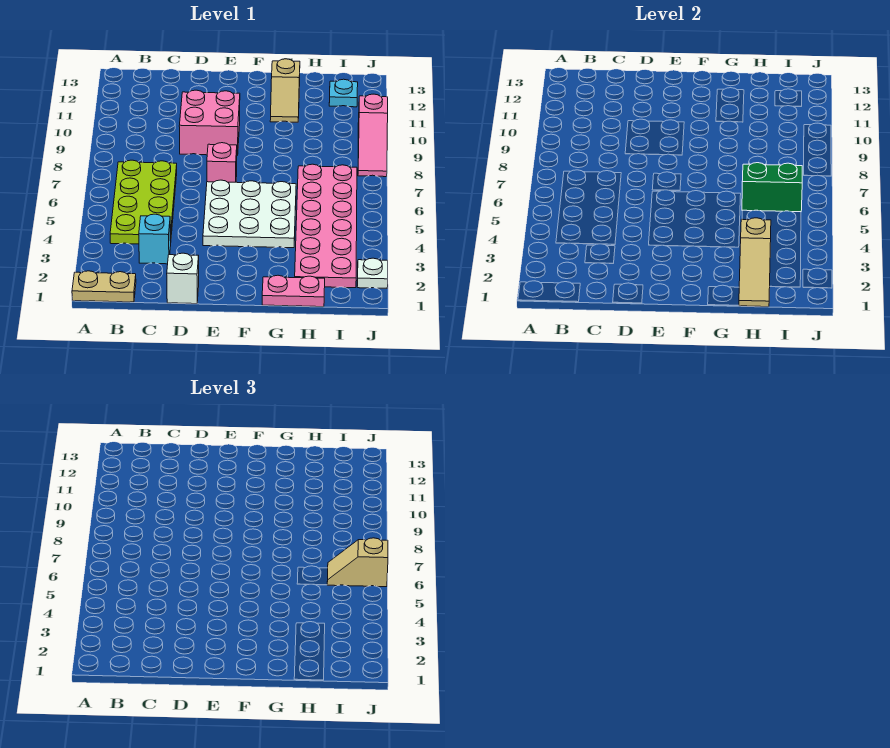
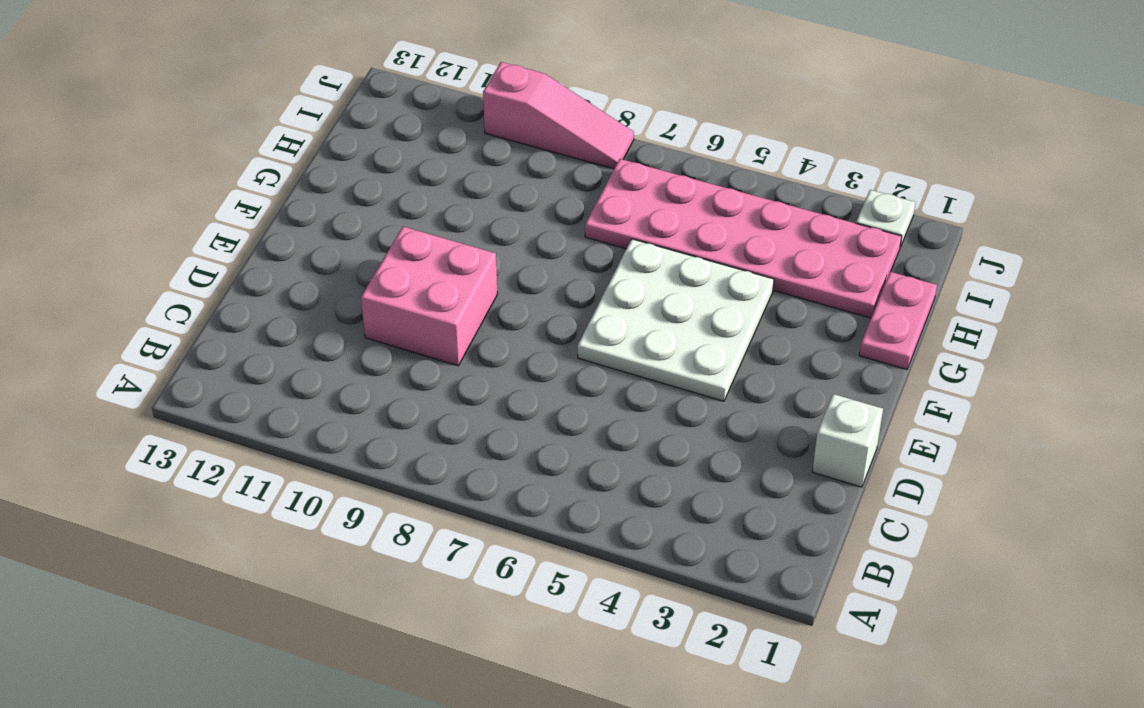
none -> tan plate A1:B1 level 1
none -> lime plate B4:C7 level 1
none -> cyan brick C3 level 1

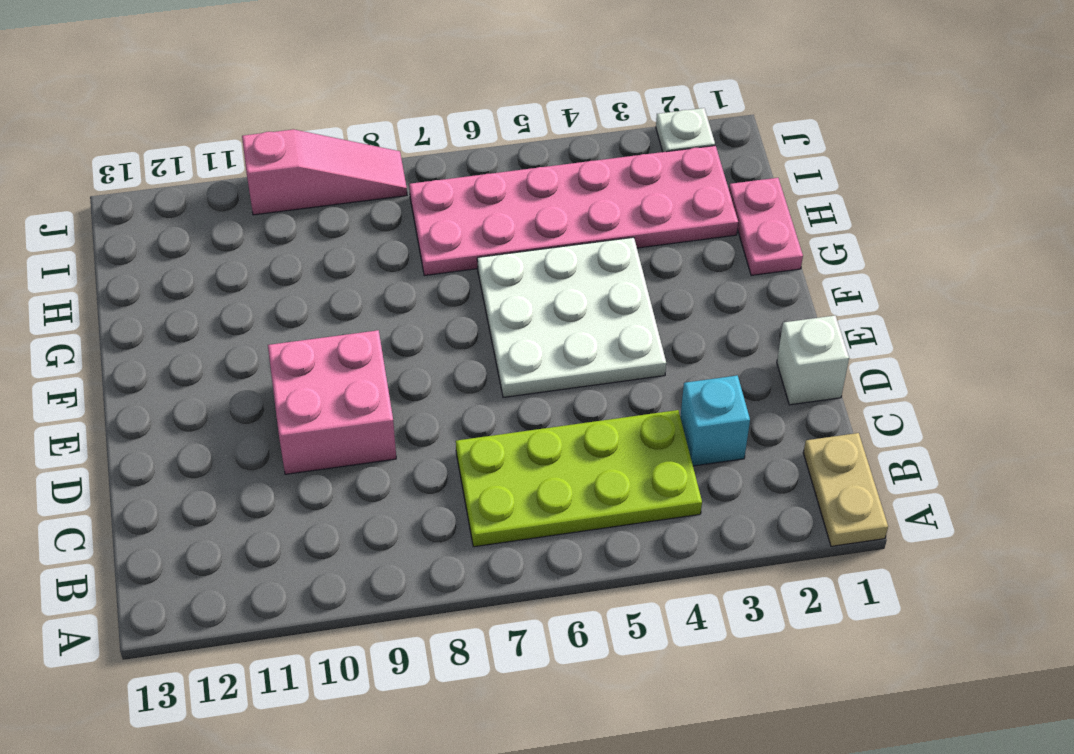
none -> pink brick E7 level 1
none -> tan slope G11:G12 level 1 top 12
none -> cyan plate I12 level 1

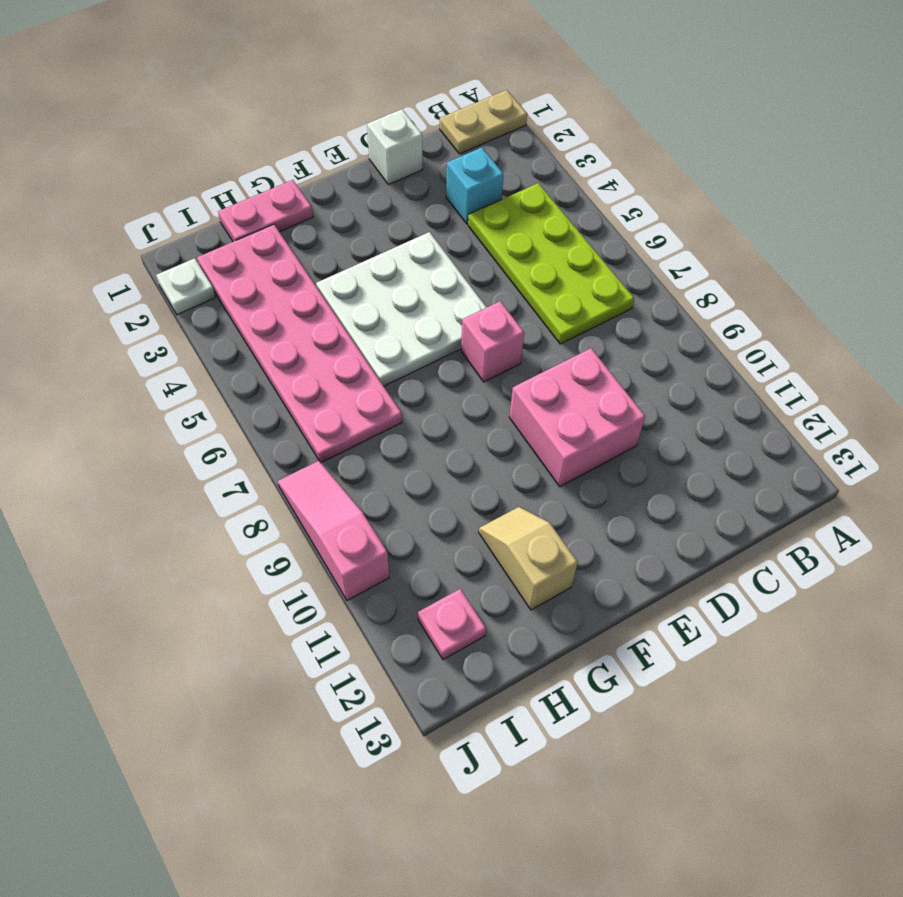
pink plate I12 level 1 -> cyan plate I12 level 1
none -> tan slope H1:H3 level 2 top 3
none -> green brick H6:I6 level 2
none -> tan slope I6:J6 level 3 top J

